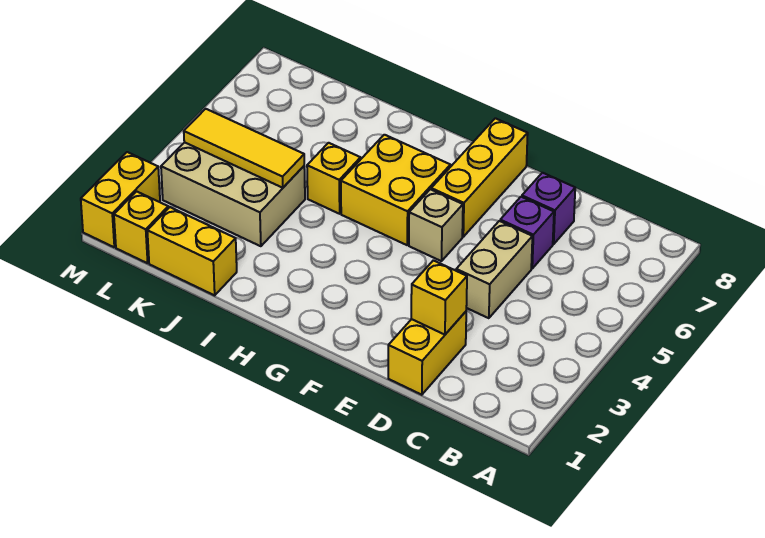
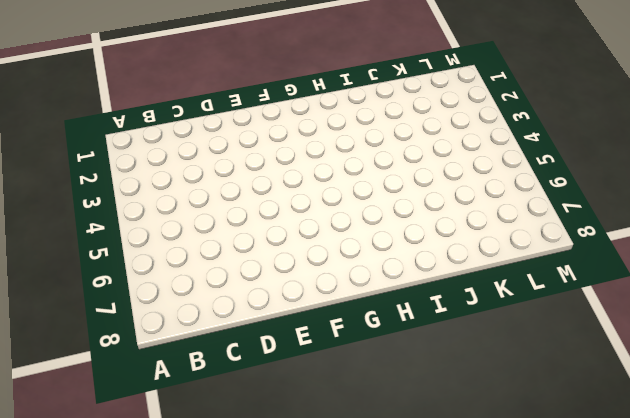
none -> yellow brick D1:D2 level 1
none -> tan brick D4:D5 level 1
none -> purple brick D6 level 1

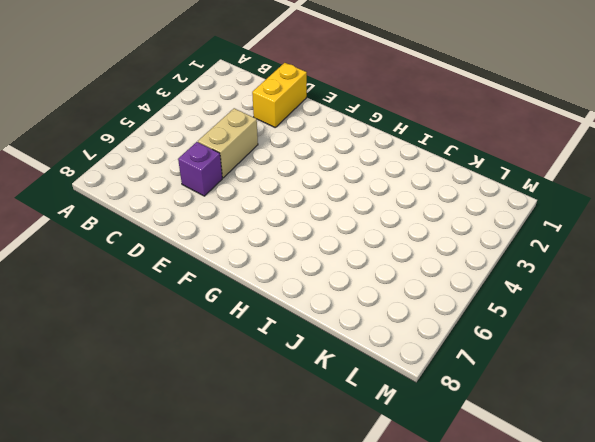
none -> purple brick D7 level 1
none -> tan brick F5 level 1
none -> yellow brick F6:F8 level 1

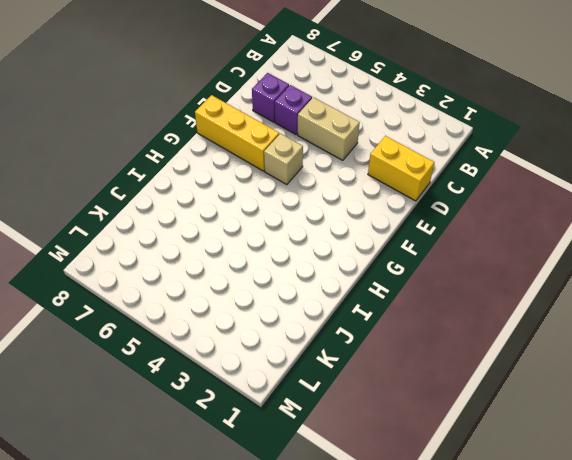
none -> yellow brick G5:H6 level 1
none -> yellow brick I5 level 1
none -> yellow brick J1:K1 level 1

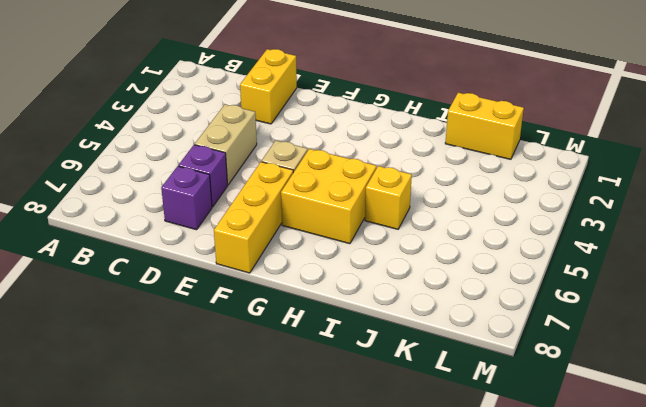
none -> tan brick J3:L4 level 1
none -> yellow brick L1 level 1
none -> yellow brick M1:M2 level 1

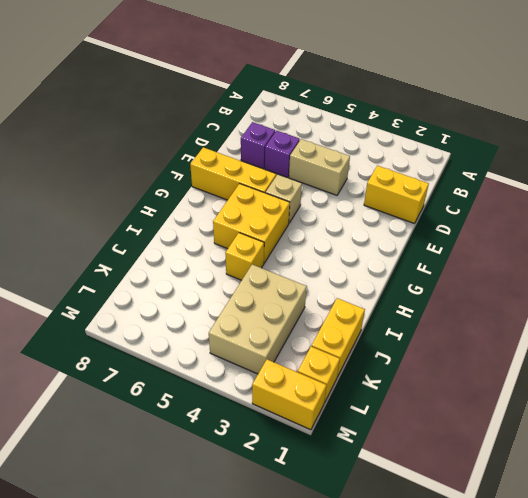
none -> yellow brick D2 level 2
none -> yellow tile J4:L4 level 2

